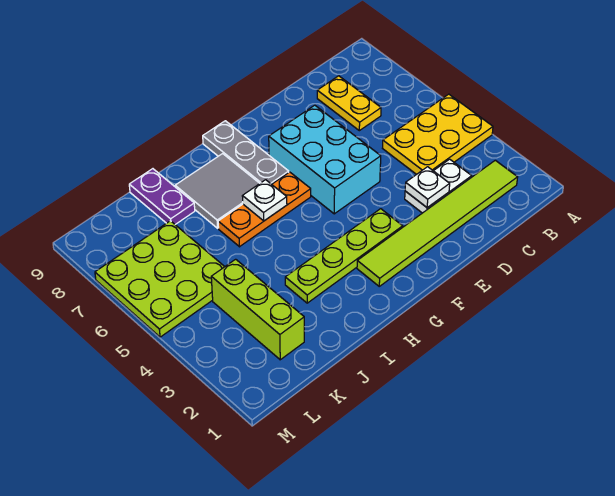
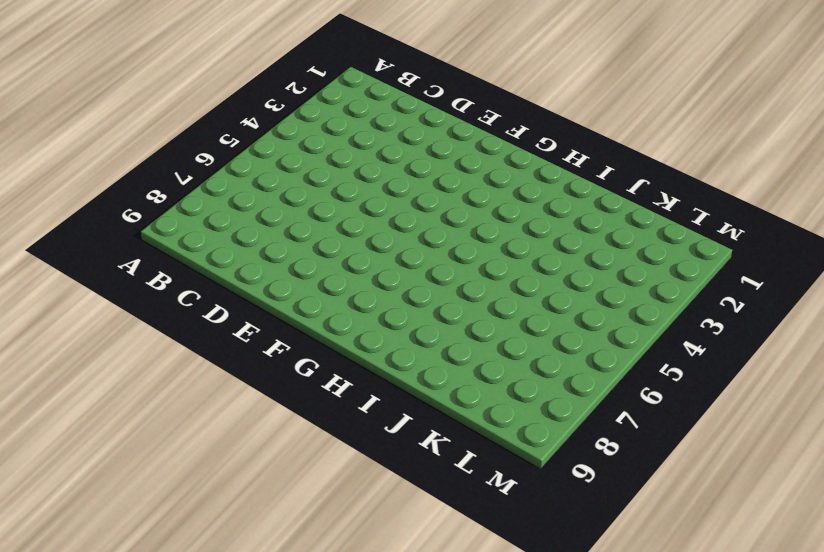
none -> yellow plate A4:C5 level 1
none -> lime tile B2:G2 level 1
none -> white plate C3:D3 level 1

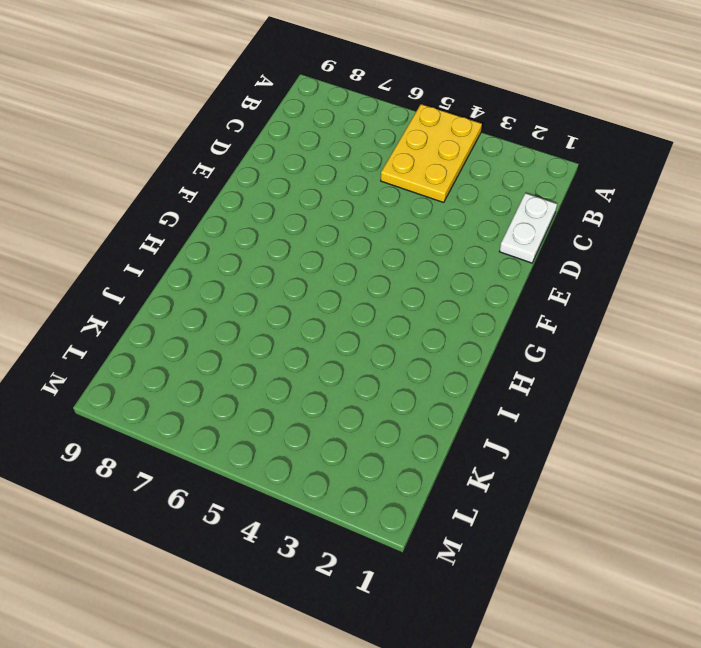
white plate C1:D1 level 1 -> white plate C3:D3 level 1
none -> lime tile B2:G2 level 1
none -> yellow plate C7:C8 level 1
none -> cyan brick E5:F7 level 1

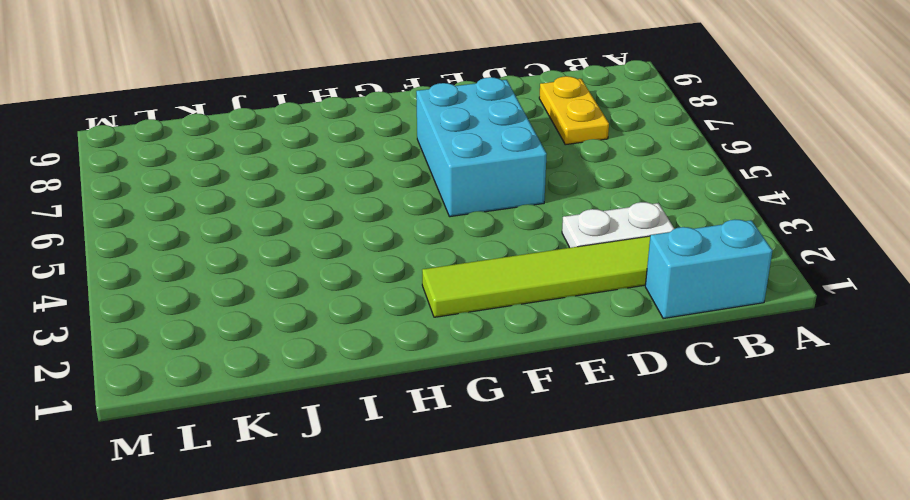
cyan brick B1:C1 level 1 -> none
none -> yellow plate A4:C5 level 1
none -> lime plate F3:I3 level 1
none -> orange plate G6:I6 level 1

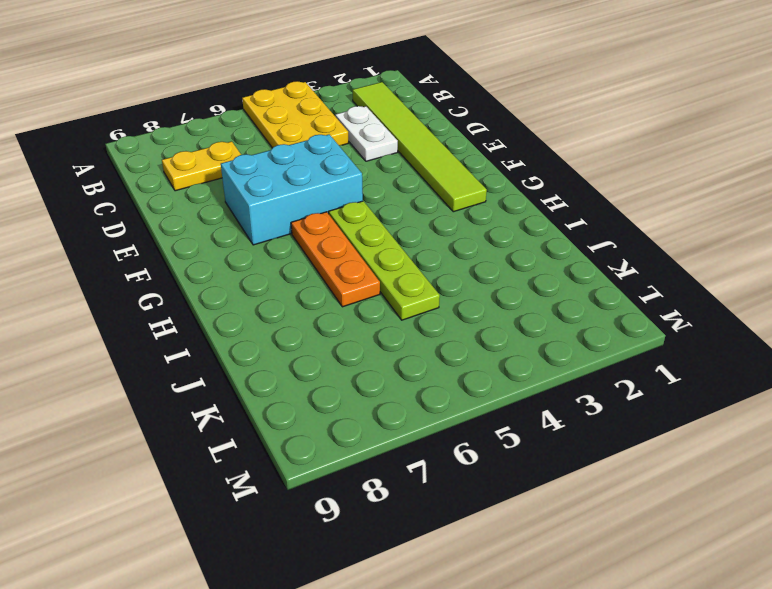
lime plate G5:J5 level 1 -> lime plate F3:I3 level 1
none -> grey plate G7:G9 level 1
none -> grey tile H7:I8 level 1
none -> purple plate J8:J9 level 1

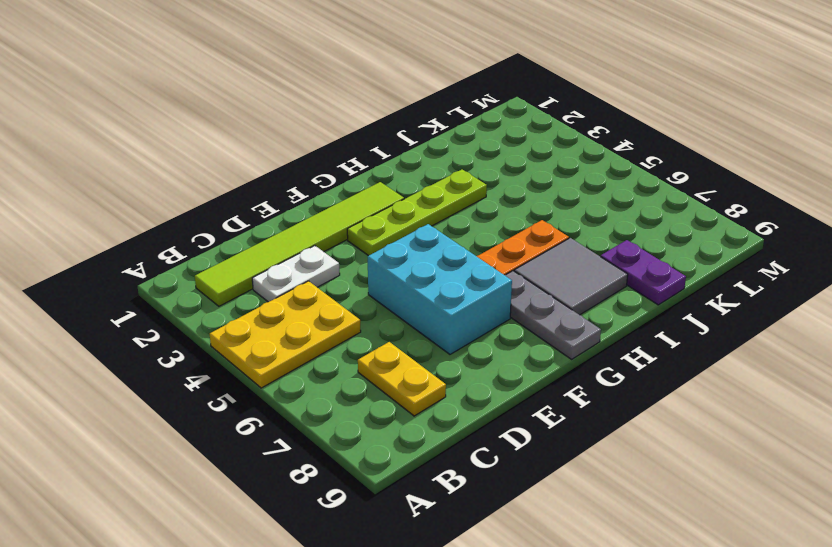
none -> lime brick K2:K4 level 1
none -> lime plate K5:M7 level 1
none -> white plate D3 level 2

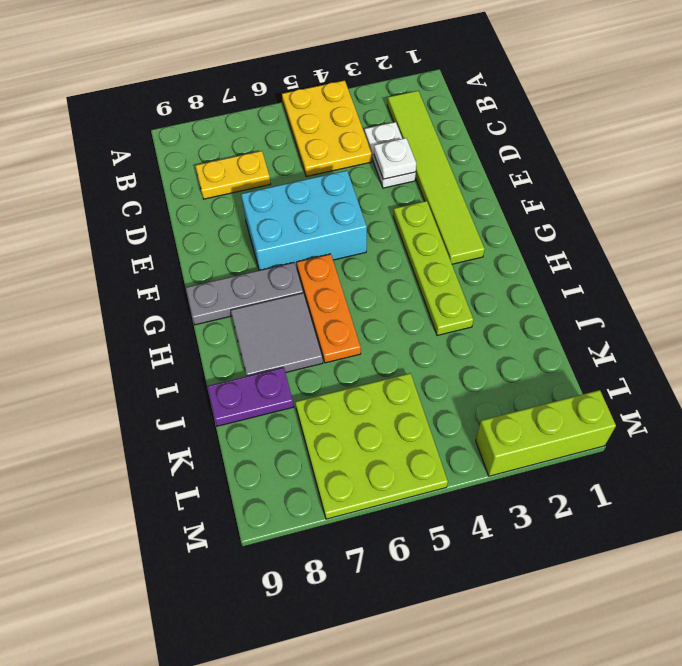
lime brick M1:M3 level 1 -> lime brick K2:K4 level 1
none -> white plate H6 level 2

